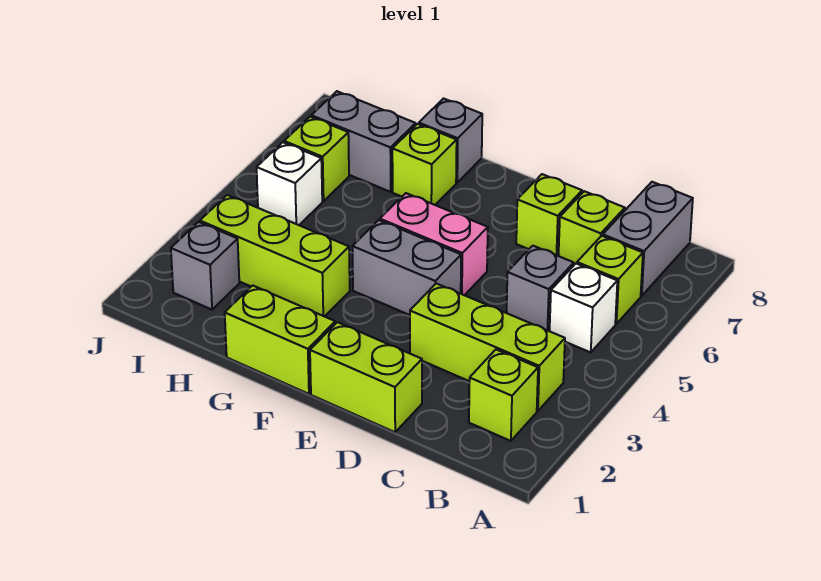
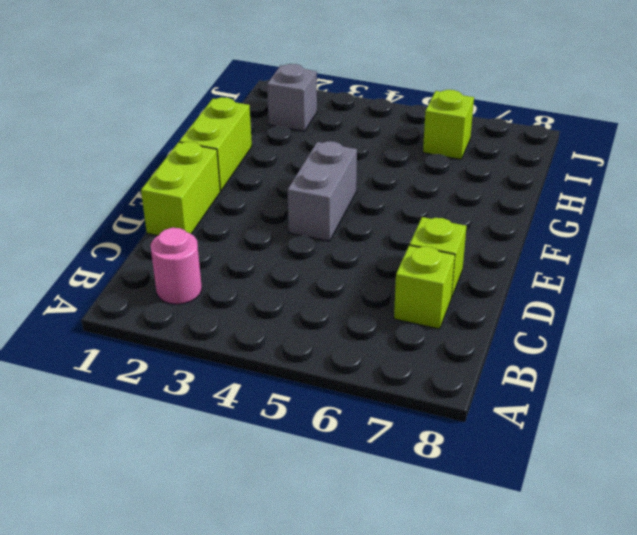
pink round brick B2 level 1 -> lime brick B2 level 1
none -> lime brick B3:D3 level 1
none -> white brick B5 level 1
none -> lime brick B6 level 1

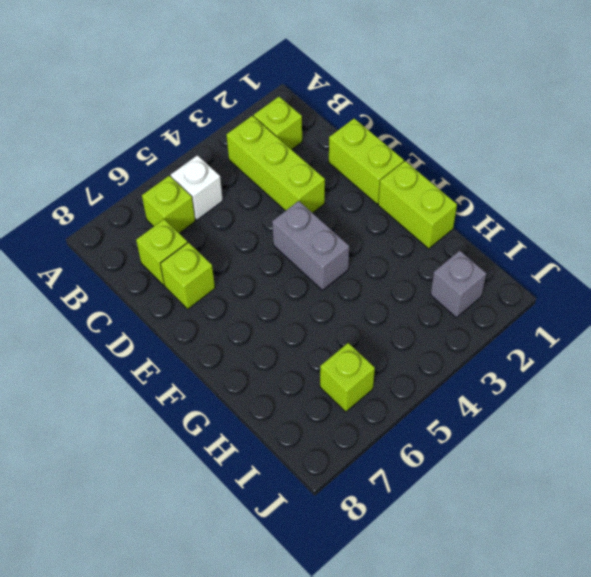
none -> grey brick B7:B8 level 1
none -> grey brick C5 level 1
none -> pink brick E5:F5 level 1

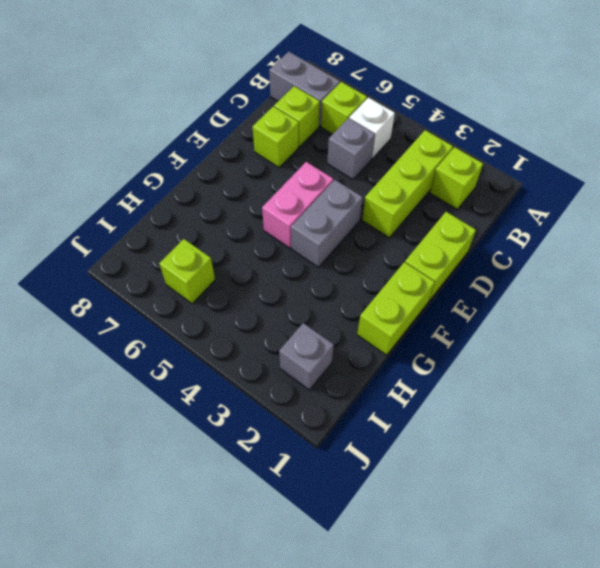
none -> lime brick G3:I3 level 1
none -> lime brick G7 level 1
none -> grey brick G8 level 1

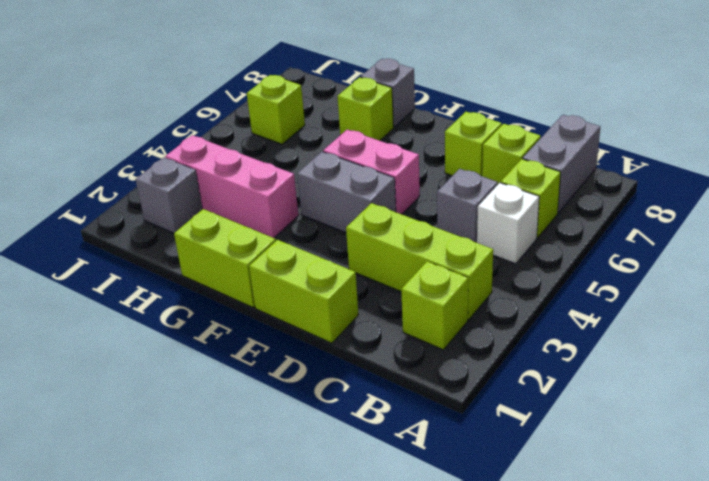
pink brick G3:I3 level 1 -> lime brick G3:I3 level 1
none -> grey brick H7:I7 level 1
none -> white brick I5 level 1

